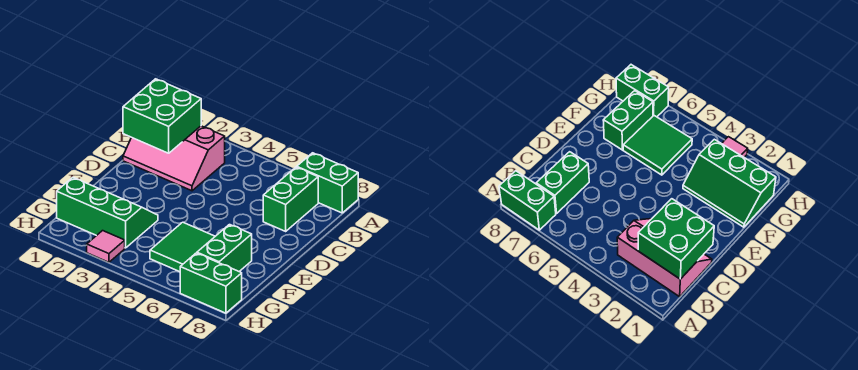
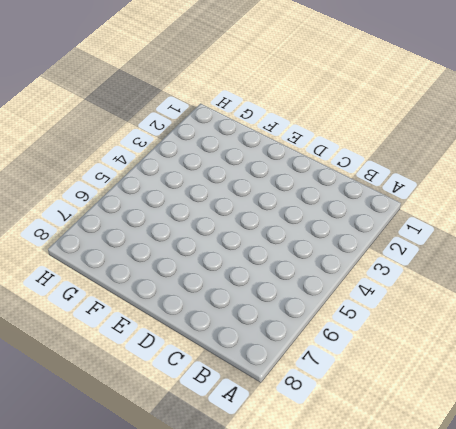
none -> green brick A7:A8 level 1
none -> pink slope B1:C3 level 1 top B

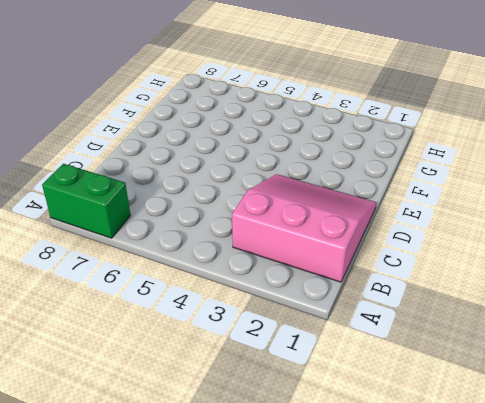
pink slope B1:D3 level 1 top B -> pink slope B1:C3 level 1 top B
none -> green brick B7:C7 level 1
none -> green slope F1:G3 level 1 top G

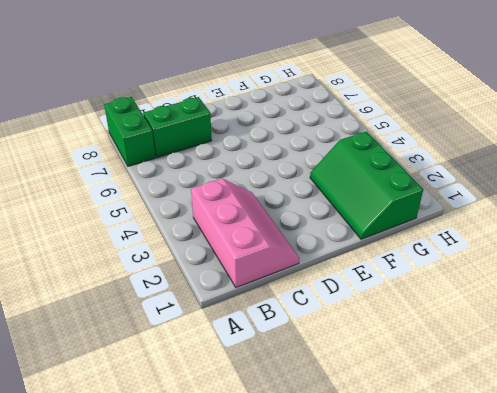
none -> green tile F5:G6 level 1
none -> green brick F7:G7 level 1

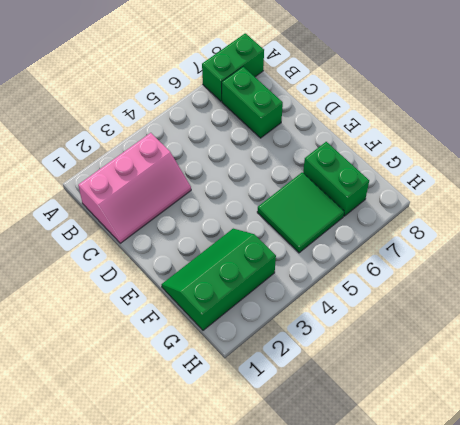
none -> pink tile H3 level 1
none -> green brick H7:H8 level 1

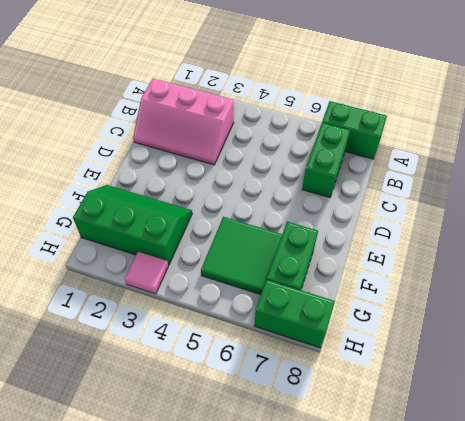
none -> green brick B1:C2 level 2

